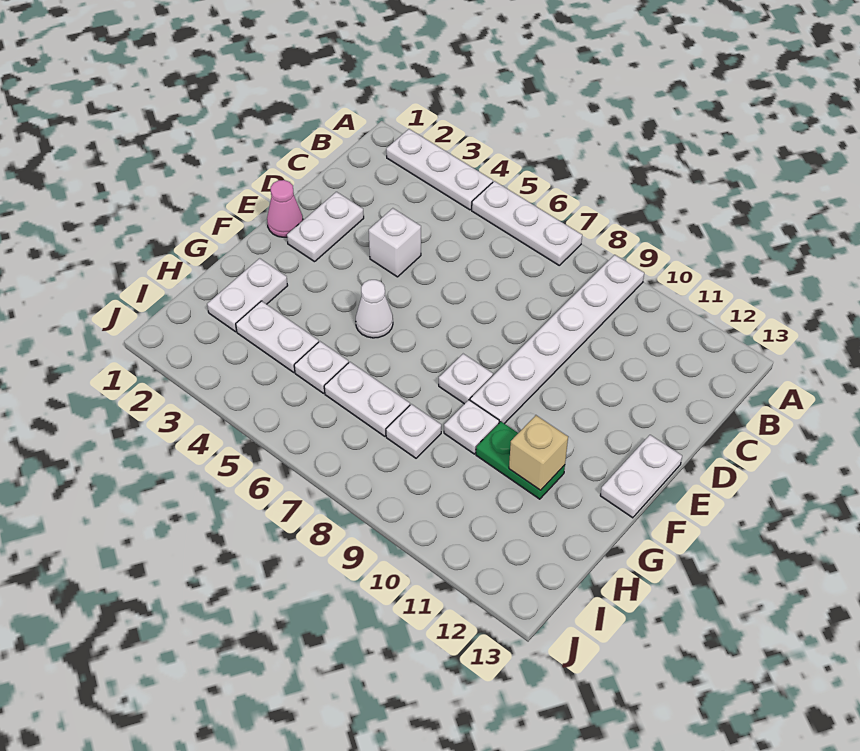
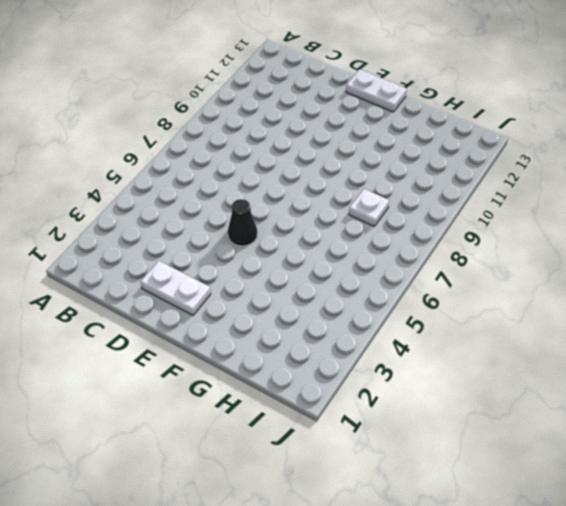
black cone E5 level 1 -> none
none -> white plate A2:A4 level 1
none -> white plate A5:A7 level 1
none -> white plate A9:F9 level 1

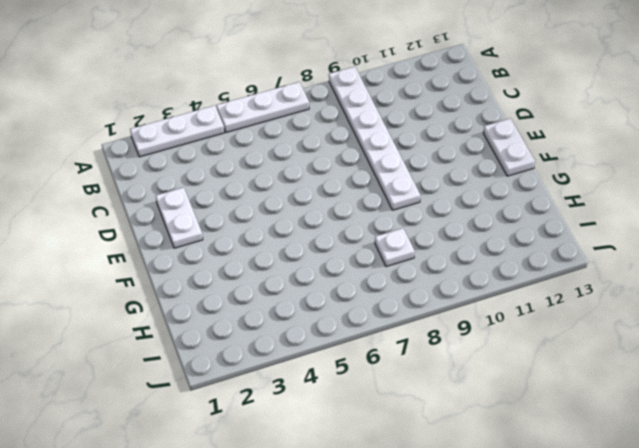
none -> white brick D4 level 1
none -> pink cone E1 level 1
none -> white cone F5 level 1

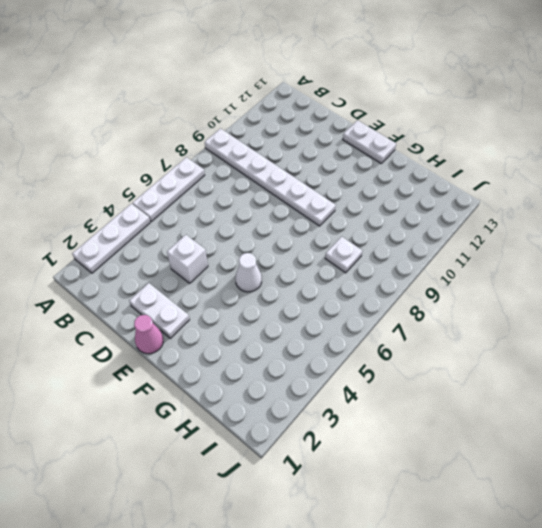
none -> white plate F8 level 1
none -> white plate G2:H2 level 1
none -> white plate G9 level 1

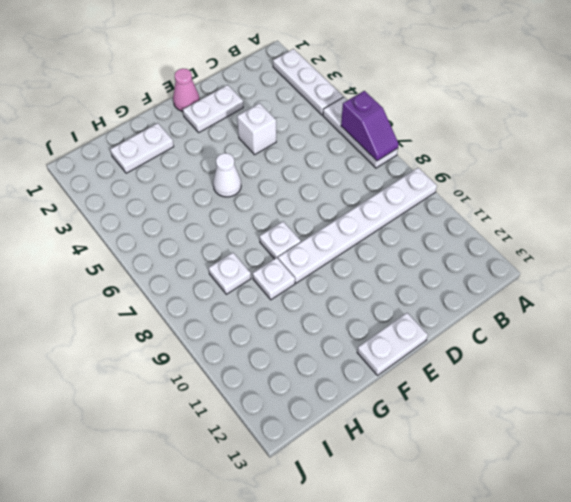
purple slope A6:A7 level 2 top 6 -> none
none -> green plate G10:G11 level 1
none -> white plate H3:H4 level 1
none -> white plate H5 level 1

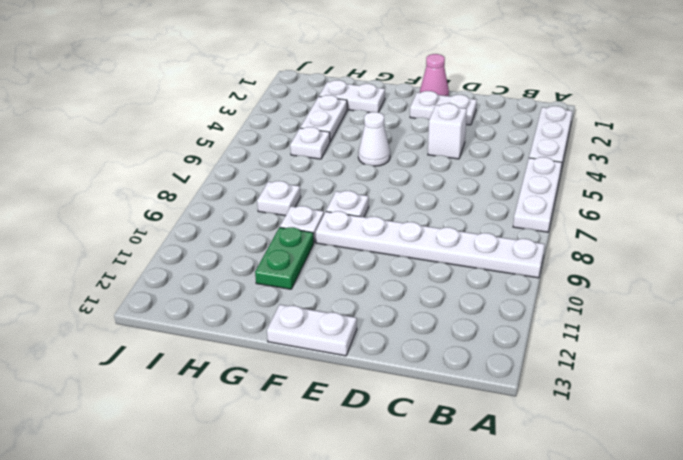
none -> white plate H6:H7 level 1
none -> tan brick G11 level 2

